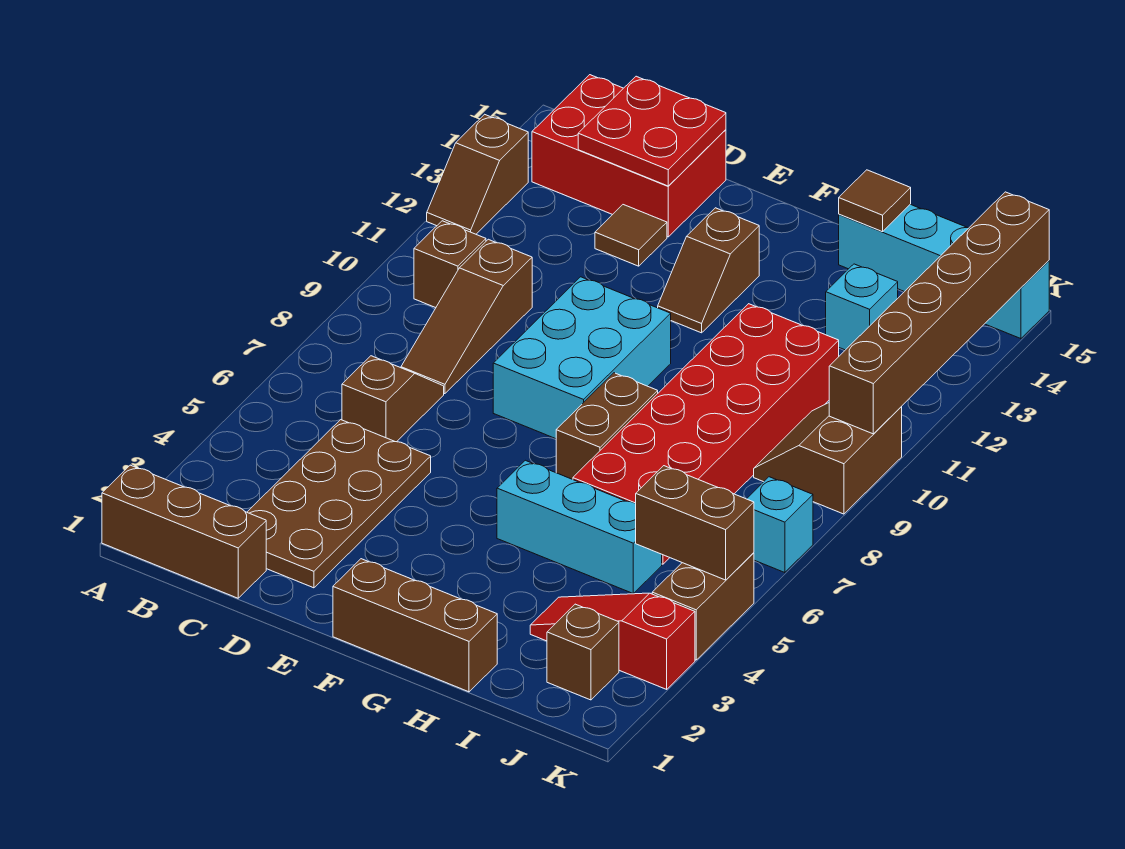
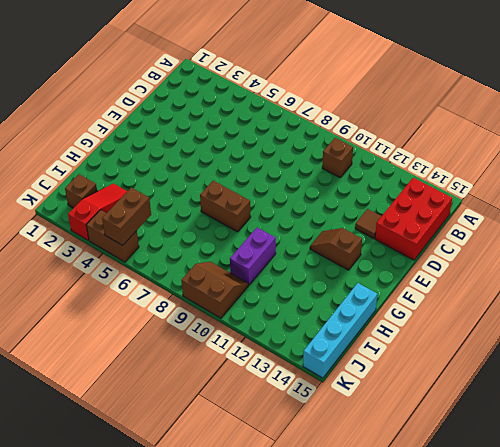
purple brick H10:I10 level 1 -> red brick H6:I11 level 1
none -> brown brick A1:C1 level 1
none -> brown slope A12:A13 level 1 top 13
none -> brown plate C2:D5 level 1

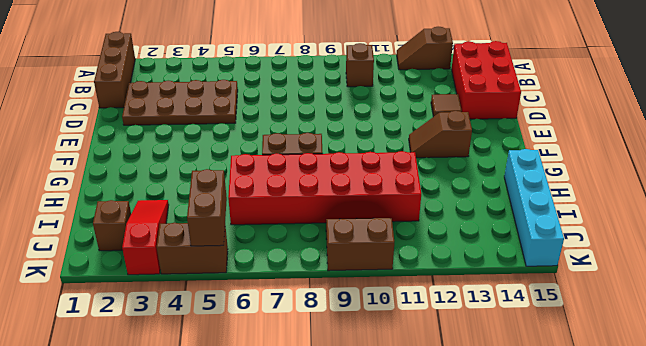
none -> brown slope C6:C7 level 1 top 6
none -> brown slope C8:C10 level 1 top 10
none -> cyan brick E8:F10 level 1

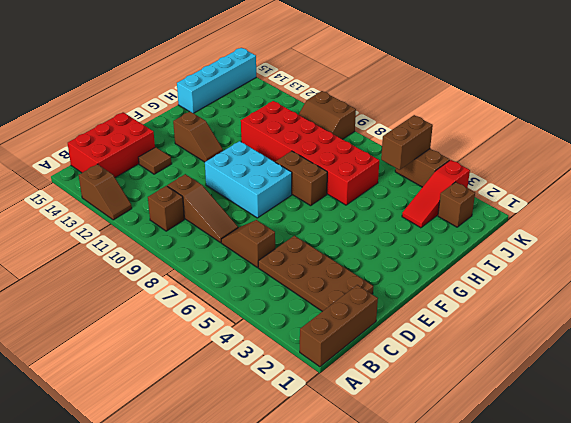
none -> brown brick F1:H1 level 1
none -> cyan brick G5:I5 level 1
none -> cyan brick I13 level 1

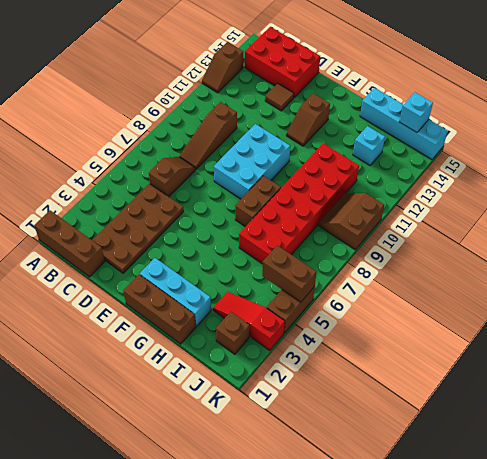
cyan brick F2:H2 level 1 -> cyan brick G5:I5 level 1
cyan brick J15 level 2 -> cyan brick K7 level 1
none -> brown brick B10 level 1
none -> red plate C14:D15 level 2
none -> brown tile H15 level 2

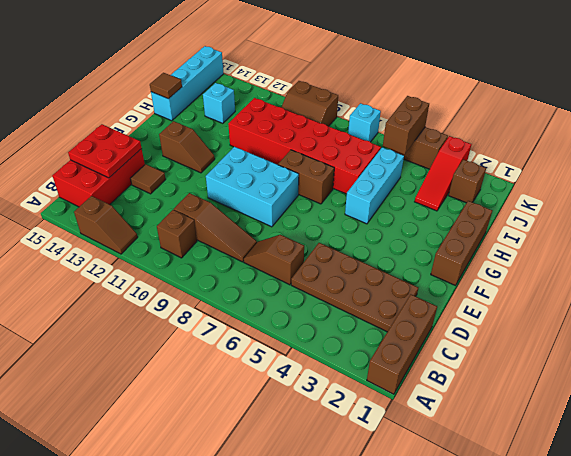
none -> brown brick K10:K15 level 2

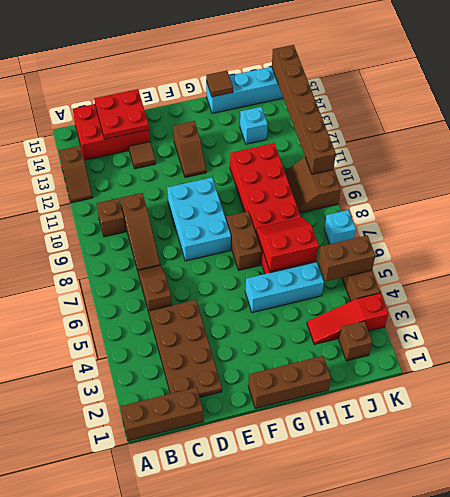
red slope H6:I7 level 2 top 6 -> none

